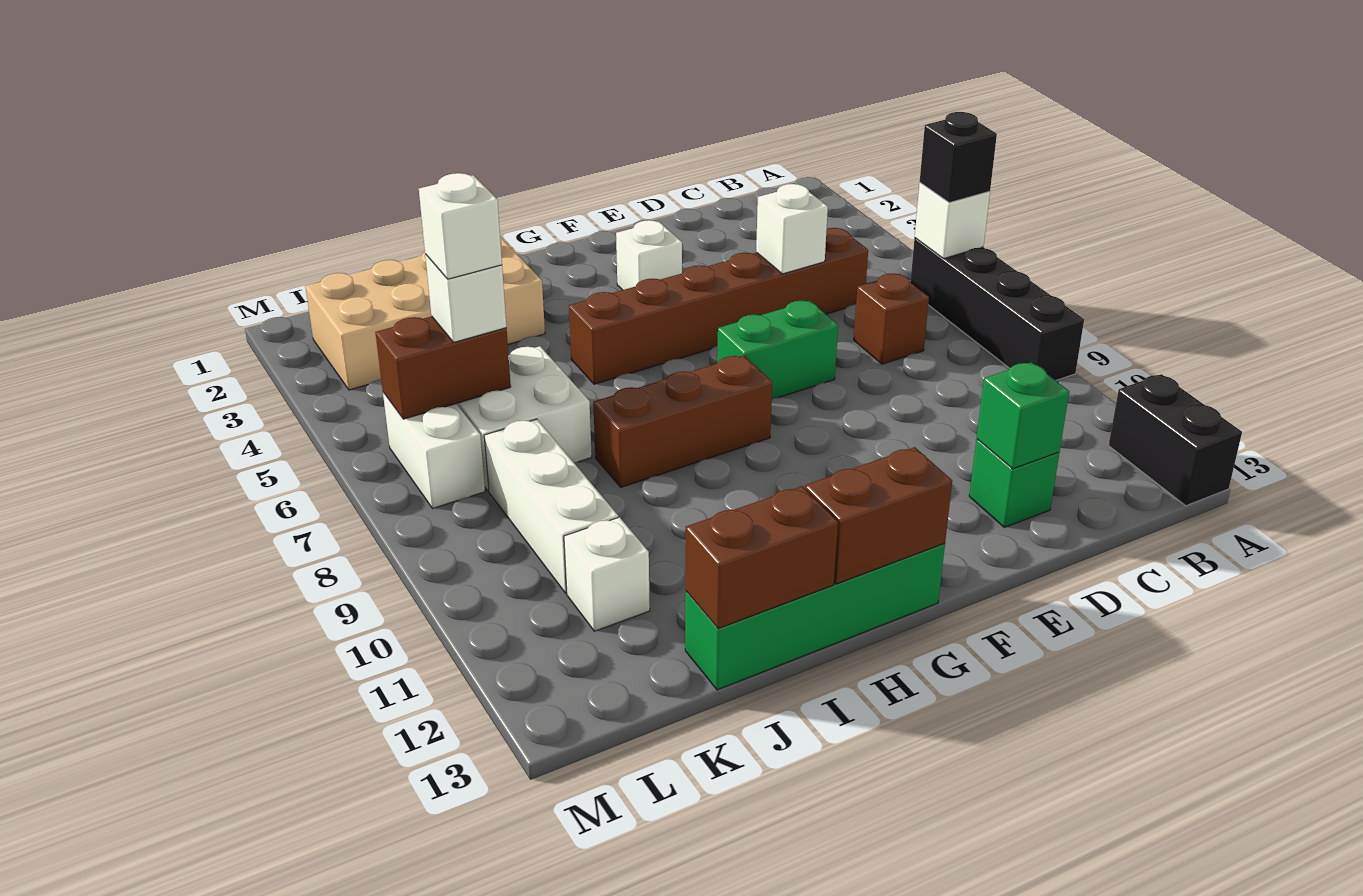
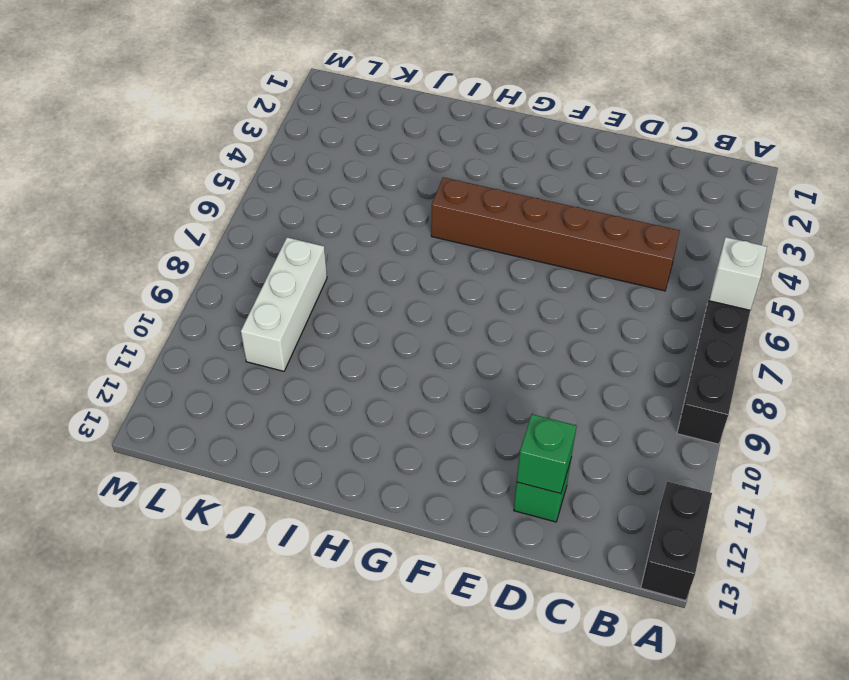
none -> brown brick C7 level 1
none -> green brick E7:F7 level 1
none -> white brick F3 level 1

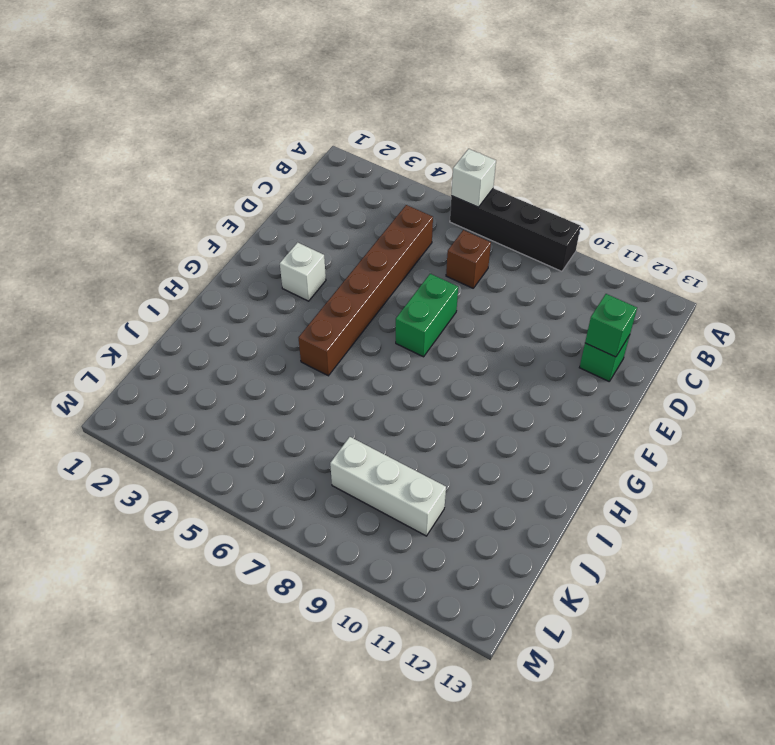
none -> black brick A12:A13 level 1
none -> brown brick G8:I8 level 1
none -> green brick G13:J13 level 1

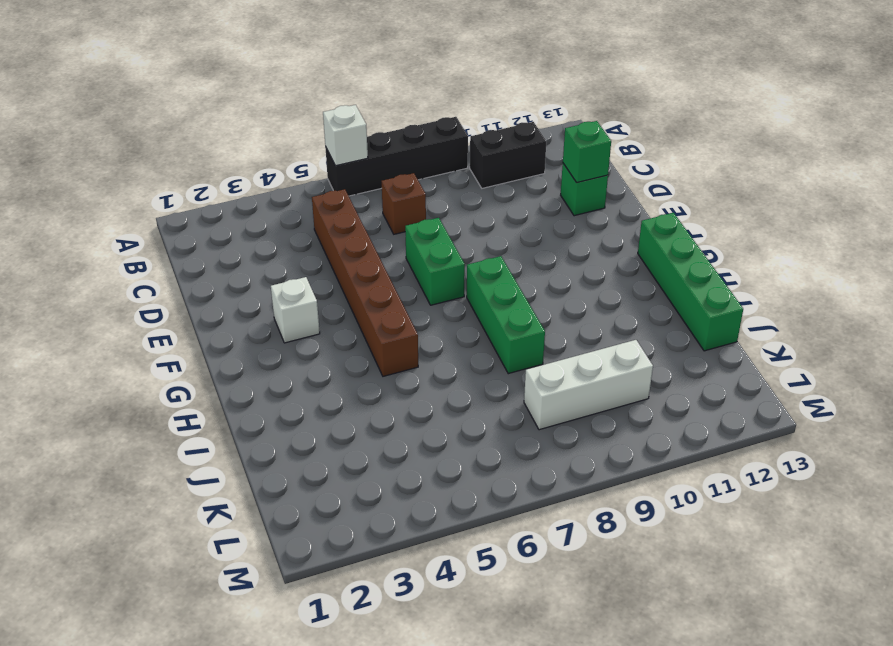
black brick B10:B11 level 1 -> black brick A12:A13 level 1
green brick G8:I8 level 1 -> brown brick G8:I8 level 1
none -> tan brick I2:L3 level 1
none -> white brick J6:K7 level 1
none -> white brick K11 level 1

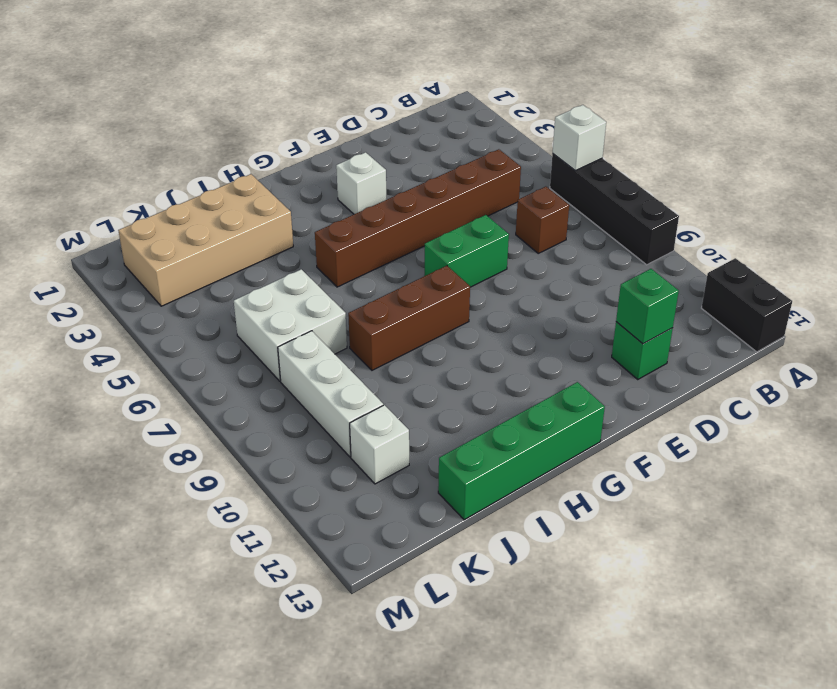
none -> white brick L6:L7 level 1
none -> white brick D5 level 2
none -> brown brick G13:H13 level 2

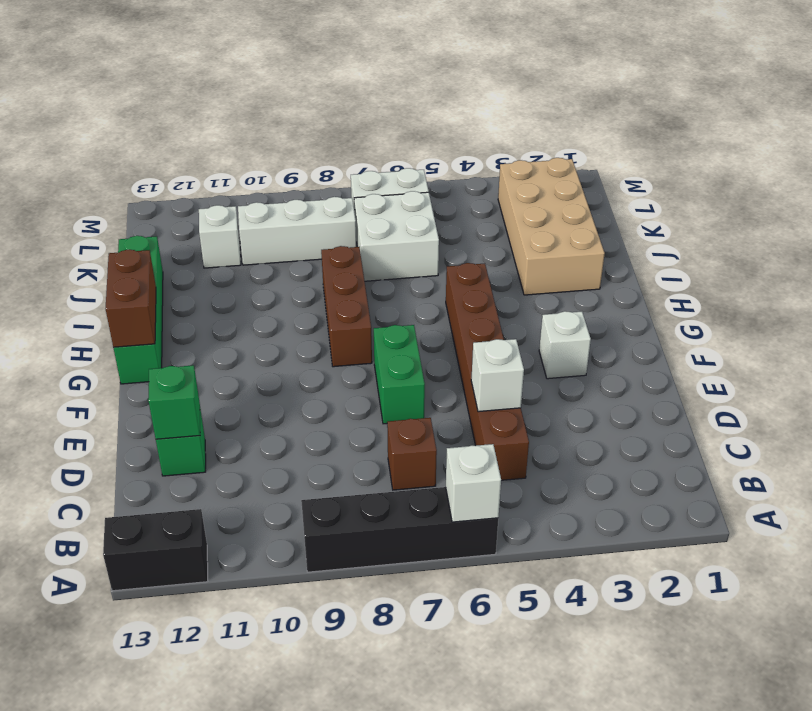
none -> brown brick I13:J13 level 2
none -> brown brick K6:L6 level 2
none -> black brick A6 level 3

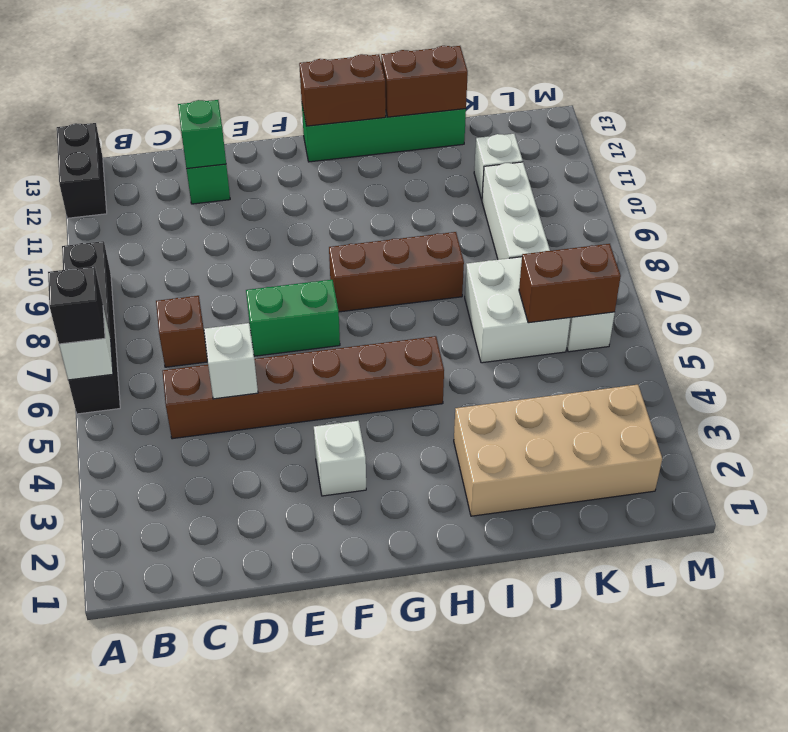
none -> white brick K6 level 3
none -> white brick K6 level 4

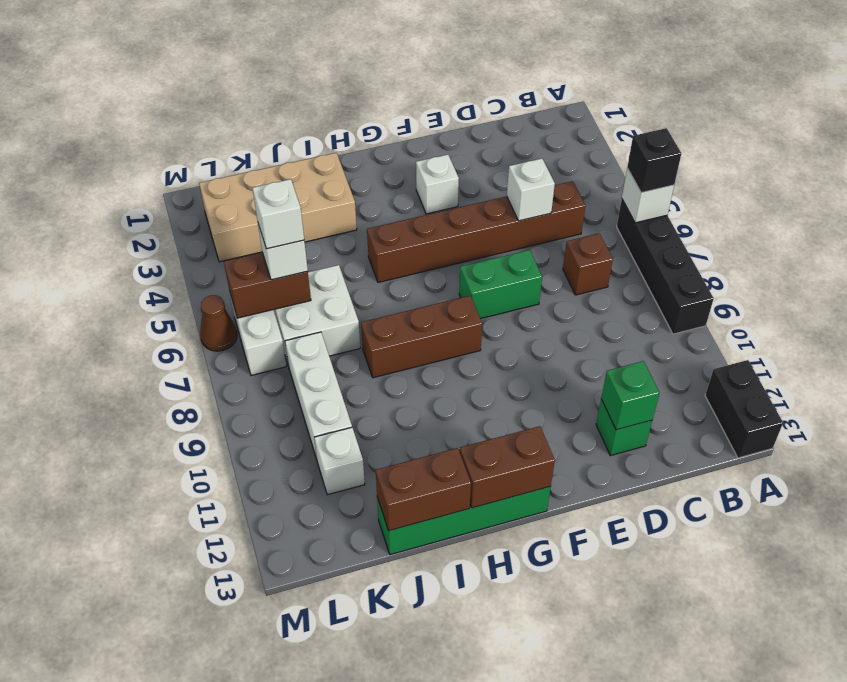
brown cone M6 level 1 -> none

